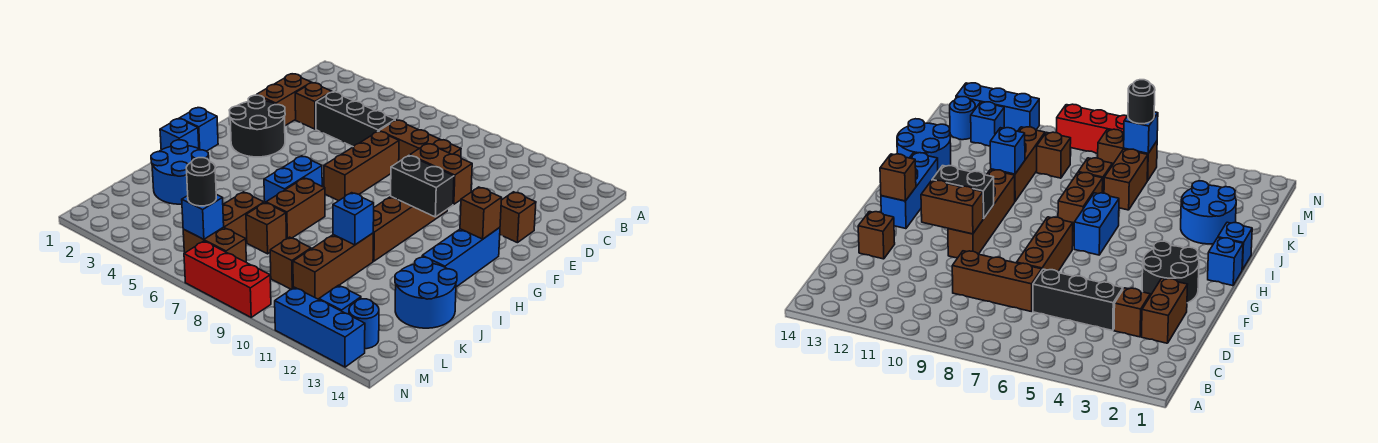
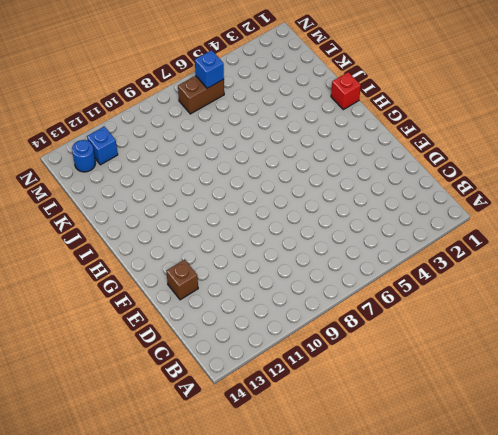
red brick I1 level 1 -> blue brick I1 level 1
none -> brown brick D2:E2 level 1
none -> brown brick D3 level 1
none -> black brick D4:D6 level 1
none -> brown brick D7:D9 level 1

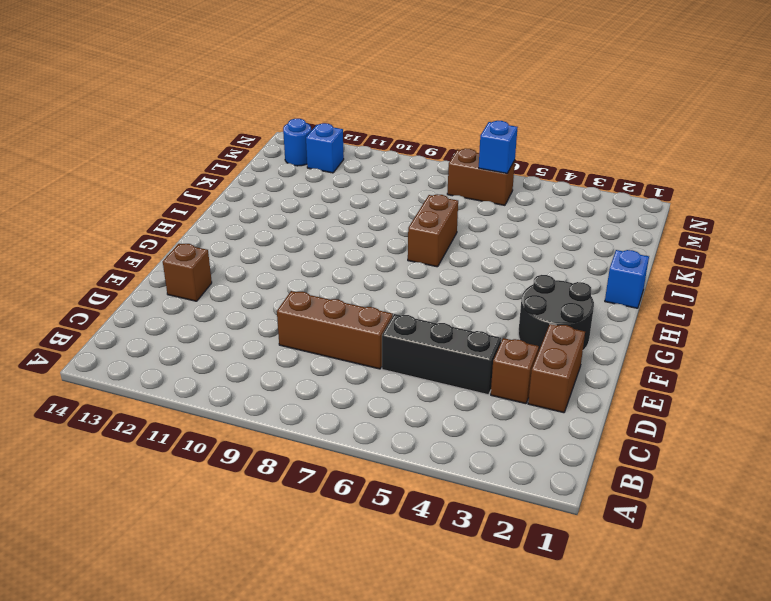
none -> brown brick E7:G7 level 1
none -> brown brick F10:I10 level 1
none -> blue brick G13:I13 level 1
none -> blue brick H1 level 1

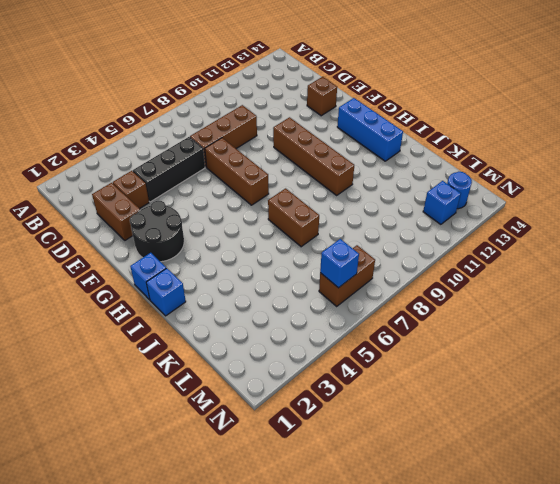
none -> blue brick H6:I6 level 1
none -> blue round brick J2:K3 level 1
none -> brown brick J10:L10 level 1
none -> blue round brick J13:K14 level 1

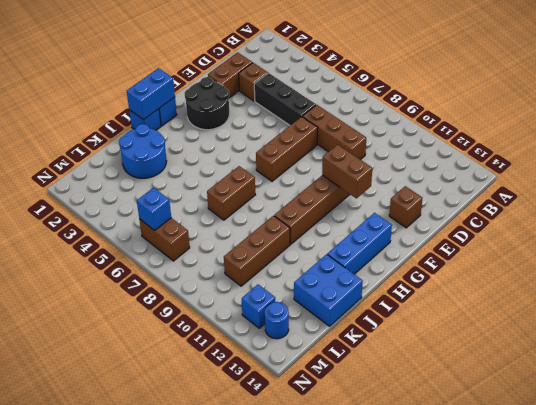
blue brick H1:I1 level 2 -> blue brick H6:I6 level 1
blue brick J13:K14 level 1 -> blue round brick J13:K14 level 1
none -> brown brick K6:L6 level 1
none -> brown brick K7 level 1
none -> brown brick L9 level 1
none -> red brick N7:N9 level 1

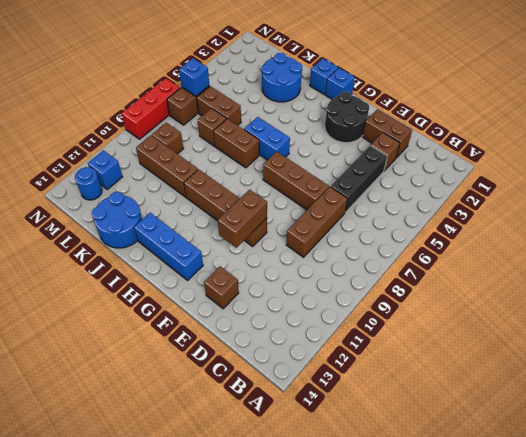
none -> blue brick N11:N13 level 1
none -> black brick G10:G11 level 2
none -> brown brick G13 level 2
none -> blue brick J10 level 2

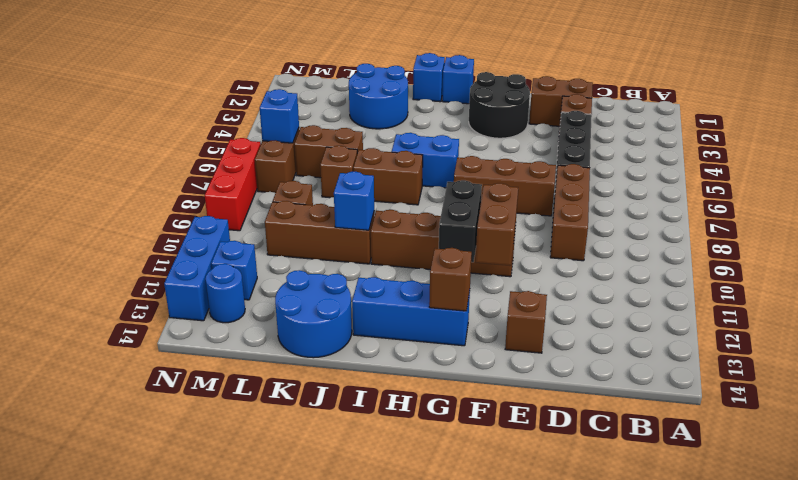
none -> black round brick M6 level 3

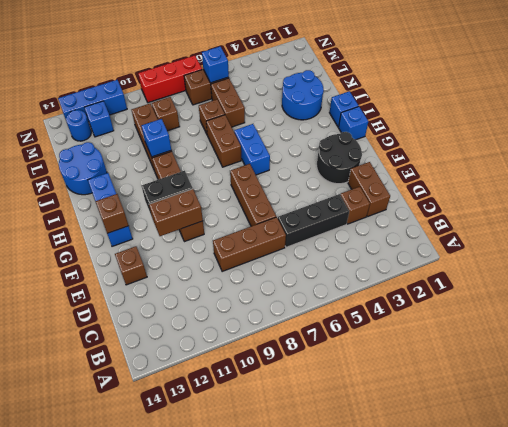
none -> black round brick M6 level 3

